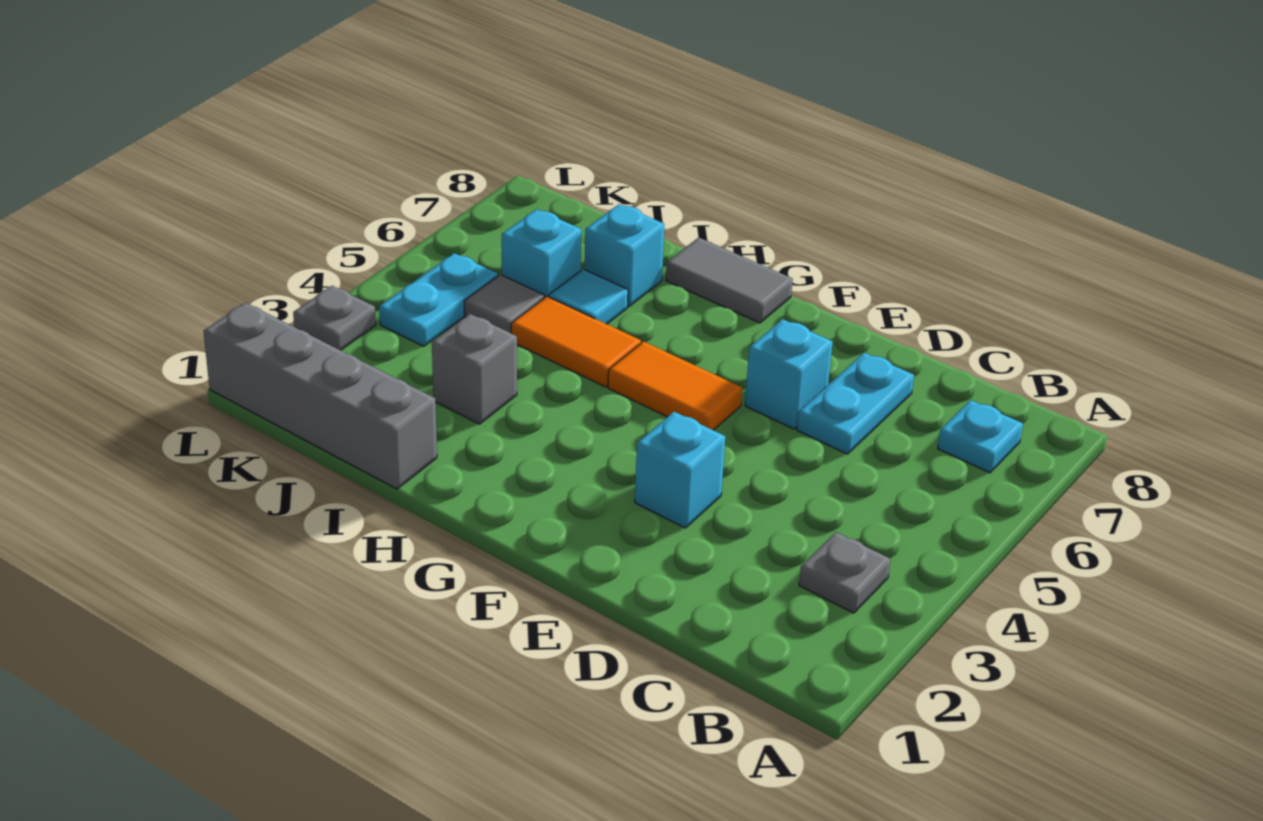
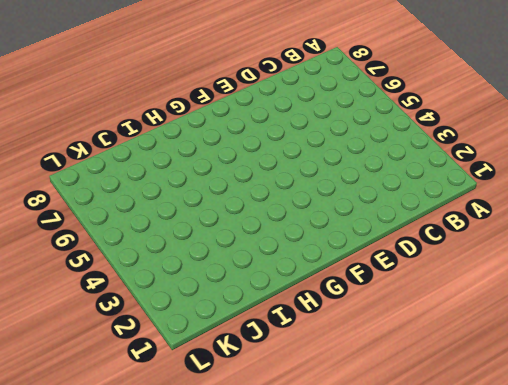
none -> grey plate B3 level 1
none -> cyan plate B7 level 1
none -> cyan plate D6:D7 level 1

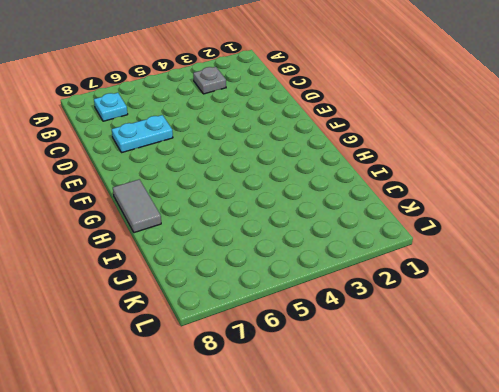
none -> cyan brick E3 level 1
none -> cyan brick E6 level 1
none -> orange tile F5:G5 level 1

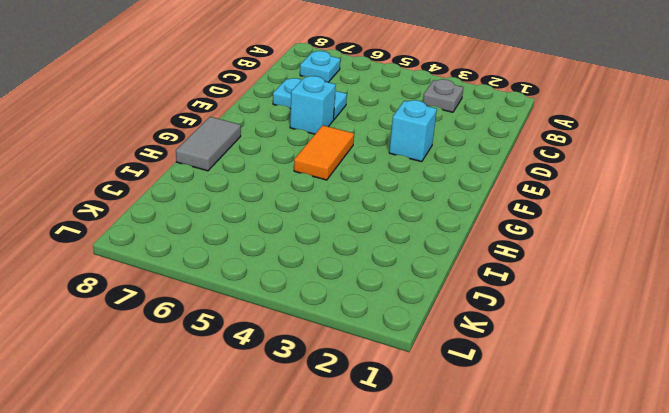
none -> orange tile H5:I5 level 1
none -> grey brick I1:L1 level 1
none -> grey brick I3 level 1

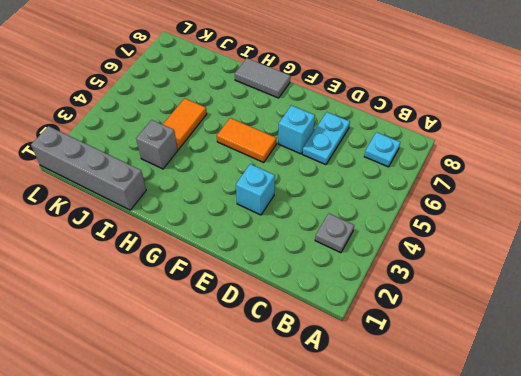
orange tile I4:I5 level 1 -> orange tile H5:I5 level 1
none -> cyan tile I6 level 1
none -> cyan brick I7 level 1
none -> grey tile J5 level 1

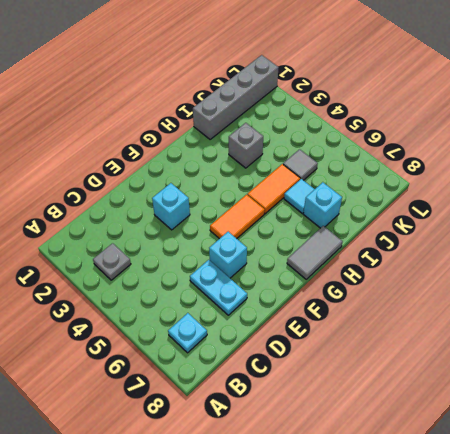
none -> cyan brick J6 level 1
none -> cyan plate K4:K5 level 1
none -> grey plate L3 level 1

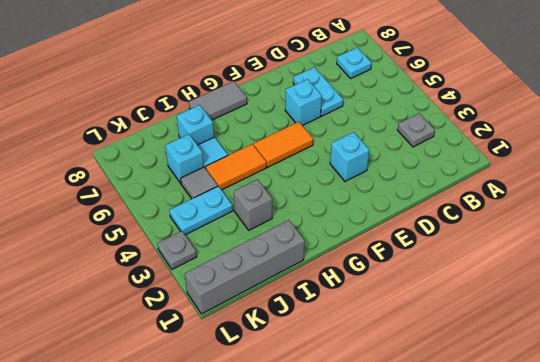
cyan plate J4:K4 level 1 -> cyan plate K4:K5 level 1

